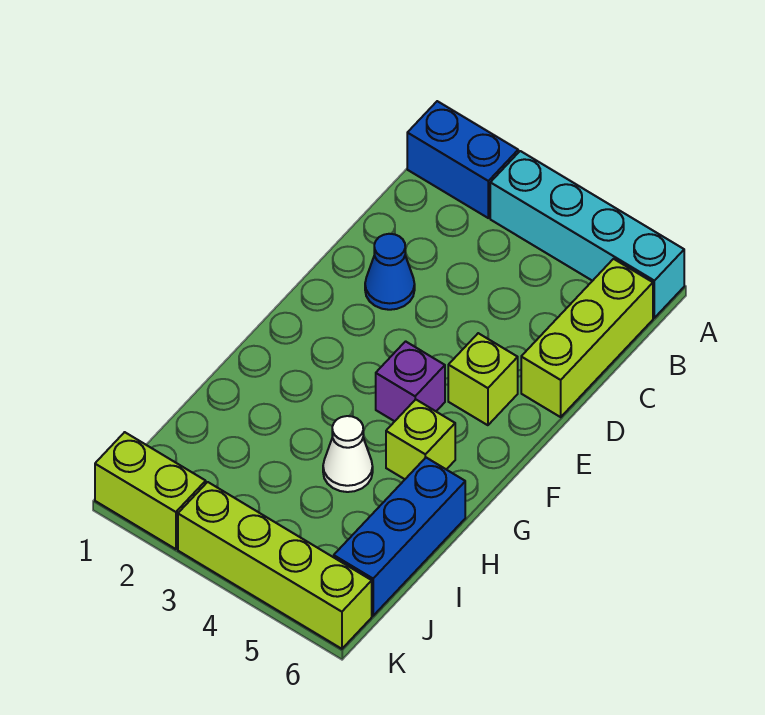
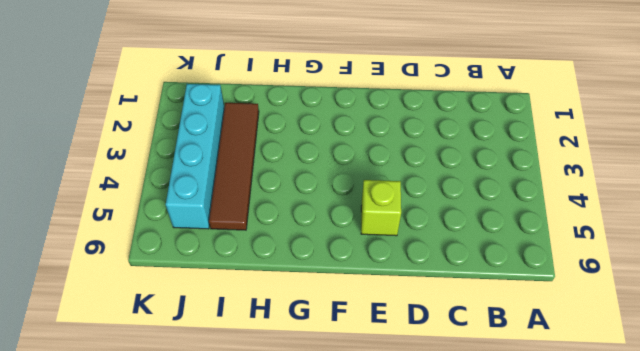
brown tile I2:I5 level 1 -> none
cyan brick J2:J5 level 1 -> cyan brick A3:A6 level 1
none -> blue brick A1:A2 level 1
none -> lime brick B6:D6 level 1

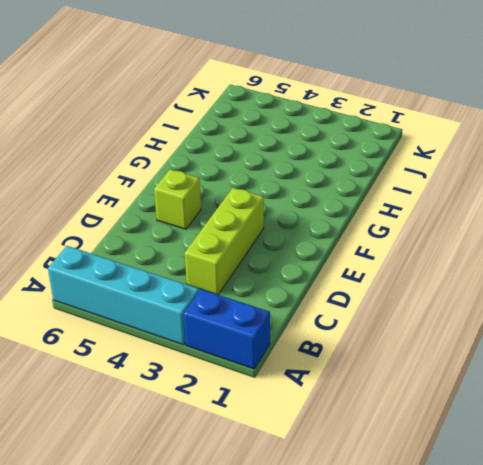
lime brick C3:E3 level 1 -> lime brick B6:D6 level 1
none -> blue cone D2 level 1
none -> purple brick F4 level 1

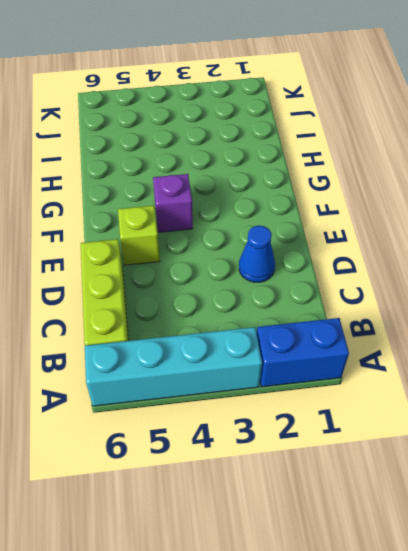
none -> lime brick G5 level 1
none -> white cone H4 level 1

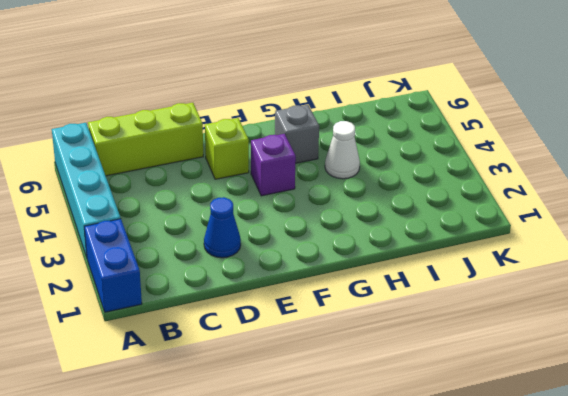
grey brick G5 level 1 -> lime brick G5 level 1
none -> blue brick H6:J6 level 1
none -> lime brick K1:K2 level 1

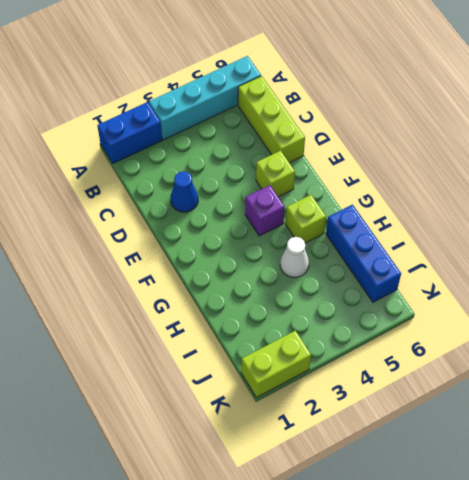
none -> lime brick K3:K6 level 1

